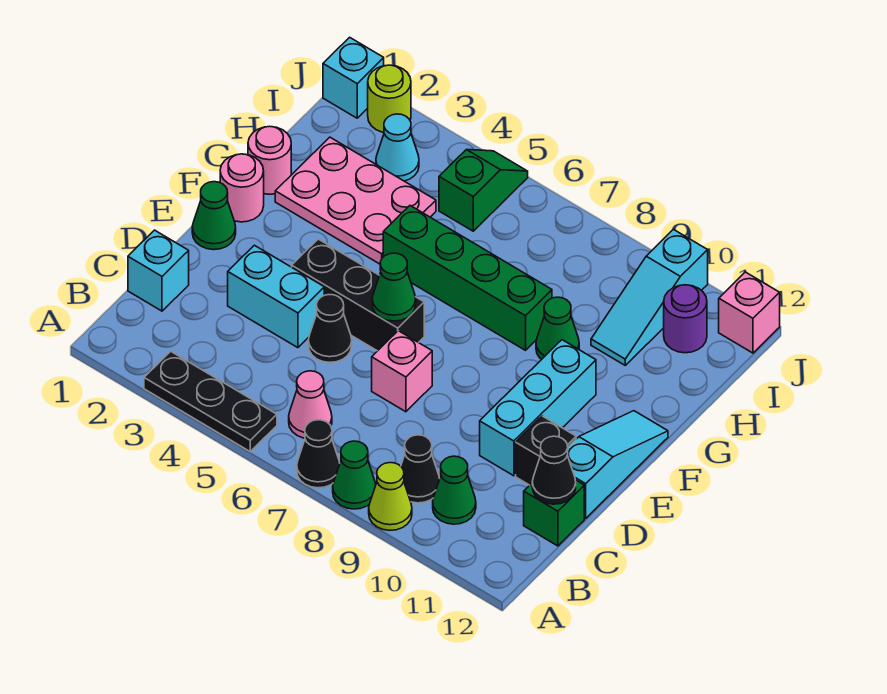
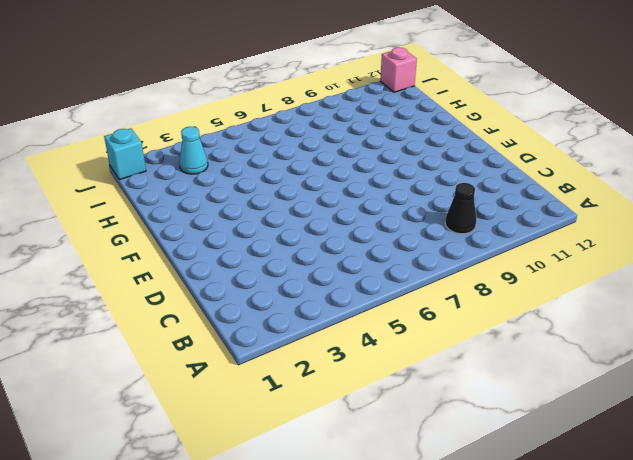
none -> black plate A3:A5 level 1
none -> black cone A7 level 1
none -> green cone A8 level 1
none -> lime cone A9 level 1

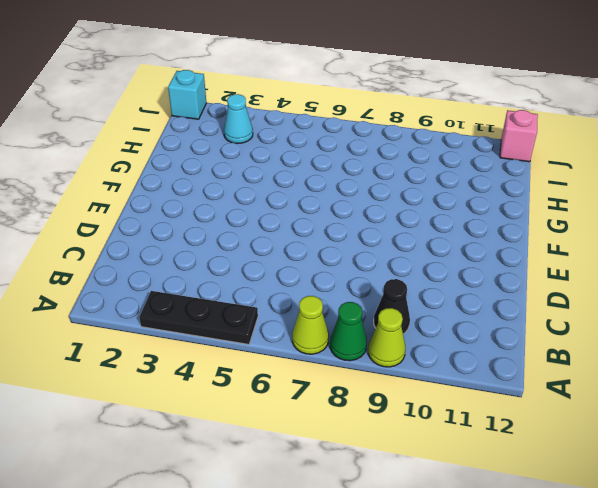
lime cone A7 level 1 -> black cone A7 level 1
none -> pink cone B6 level 1
none -> green cone B10 level 1
none -> cyan brick C1 level 1
none -> green brick C12 level 1

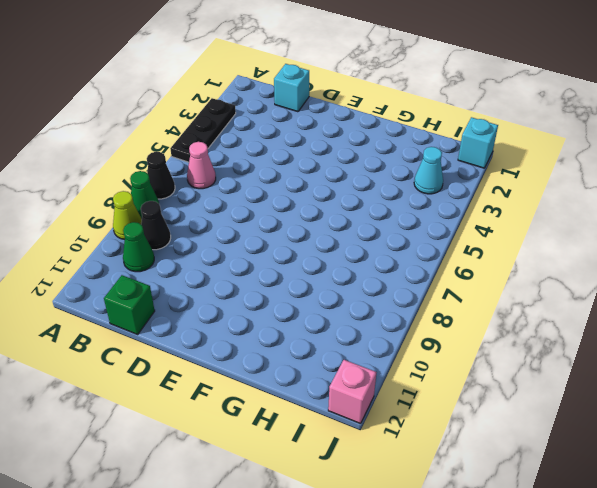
none -> cyan brick D3:D4 level 1
none -> black cone D5 level 1
none -> pink brick D7 level 1
none -> cyan brick D10:F10 level 1

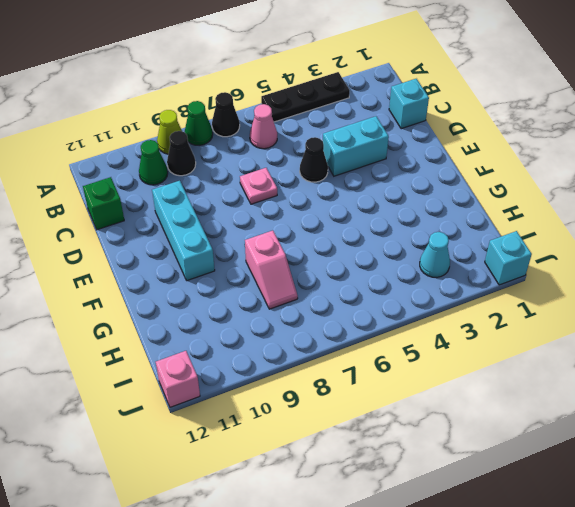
pink plate D7 level 1 -> pink brick D7 level 1
pink slope G8:H8 level 1 top G -> green brick G5:G8 level 1
none -> black brick D11 level 1
none -> cyan slope D12:F12 level 1 top D
none -> green cone E1 level 1
none -> black brick E4:E6 level 1

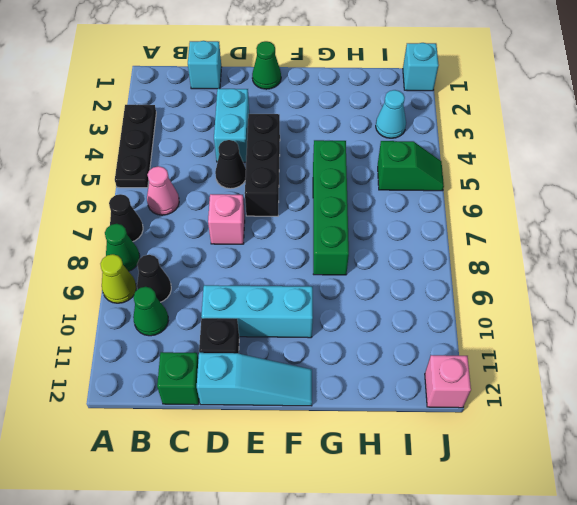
none -> pink round brick F1 level 1
none -> pink round brick G1 level 1
none -> pink plate G2:H4 level 1
none -> green cone G9 level 1

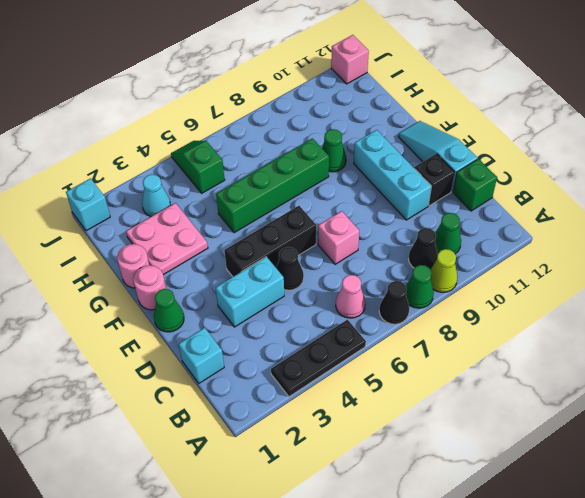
pink plate G2:H3 level 1 -> pink plate G2:H4 level 1
none -> cyan slope H10:J10 level 1 top J
none -> purple round brick I11 level 1
none -> lime round brick J2 level 1
none -> black cone C12 level 2

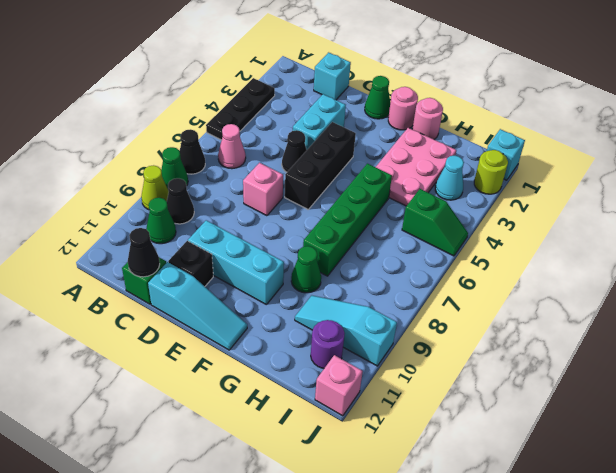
none -> green cone E6 level 2

